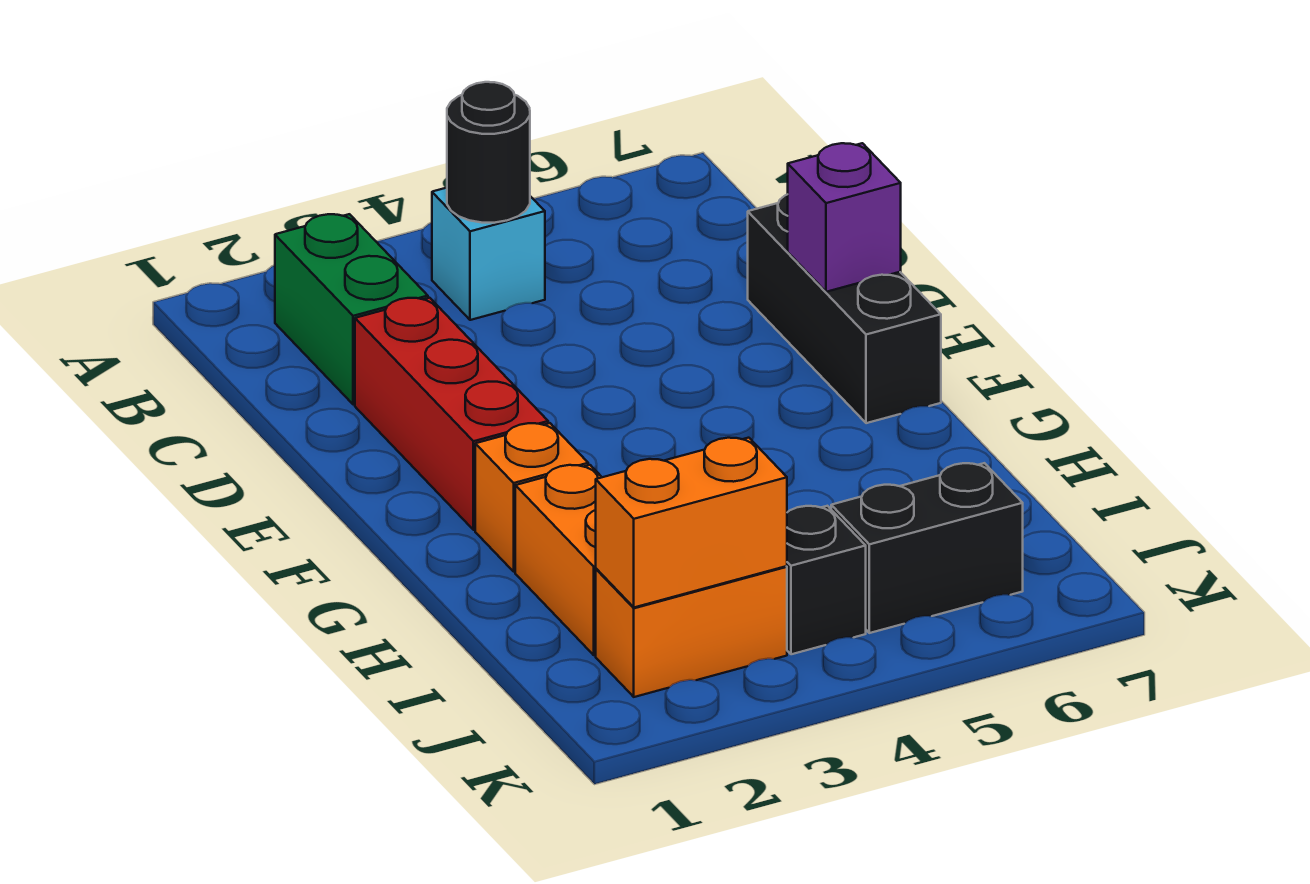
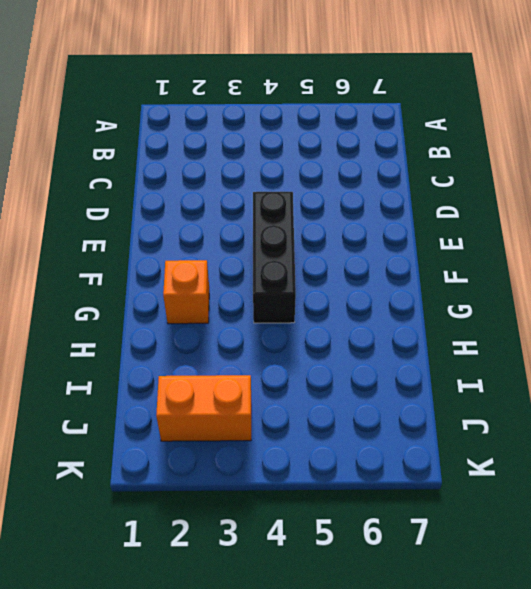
black brick E4:G4 level 1 -> black brick D7:F7 level 1
none -> green brick B2:C2 level 1
none -> cyan brick B4 level 1
none -> red brick D2:F2 level 1

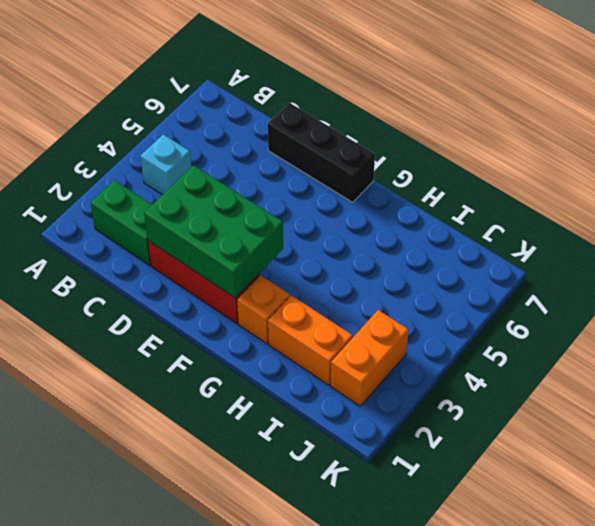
green brick D2:F3 level 2 -> none
none -> black brick J4 level 1
none -> black brick J5:J6 level 1
none -> black round brick B4 level 2

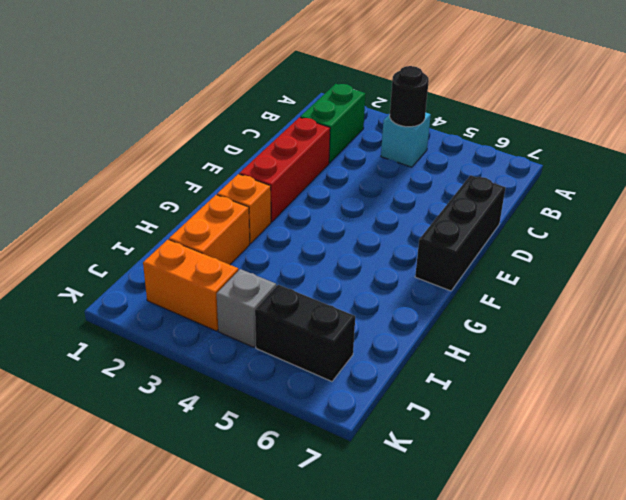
grey brick J4 level 1 -> black brick J4 level 1
none -> purple brick E7 level 2
none -> orange brick J2:J3 level 2

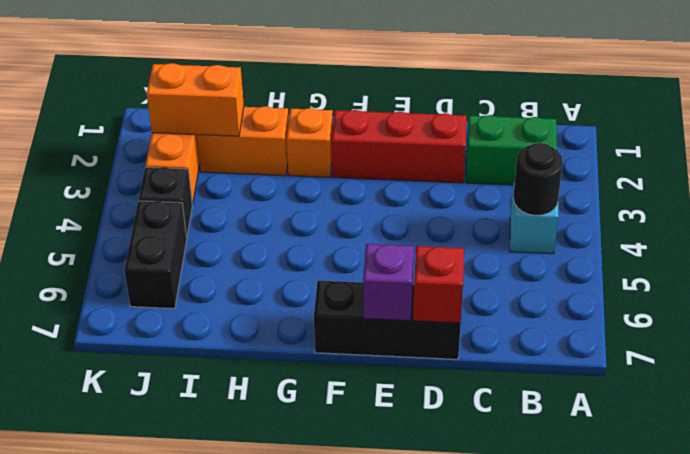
red brick D7 level 2 -> none
orange brick I2:J2 level 2 -> orange brick J2:J3 level 2

